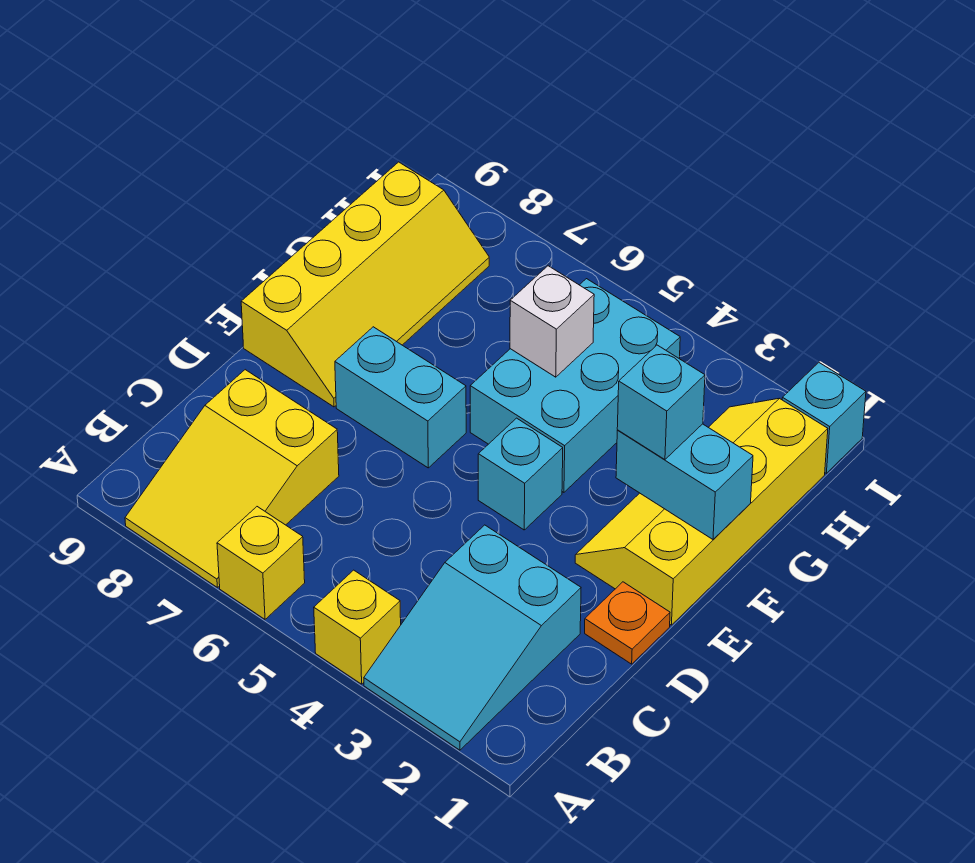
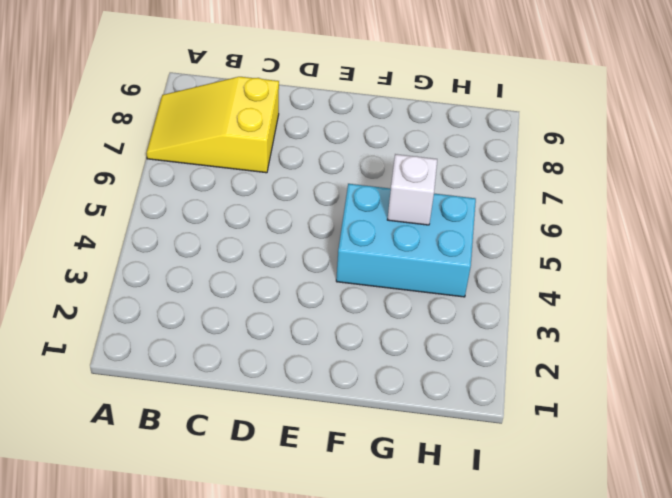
none -> cyan slope A2:C3 level 1 top C
none -> yellow brick A4 level 1
none -> yellow brick A6 level 1

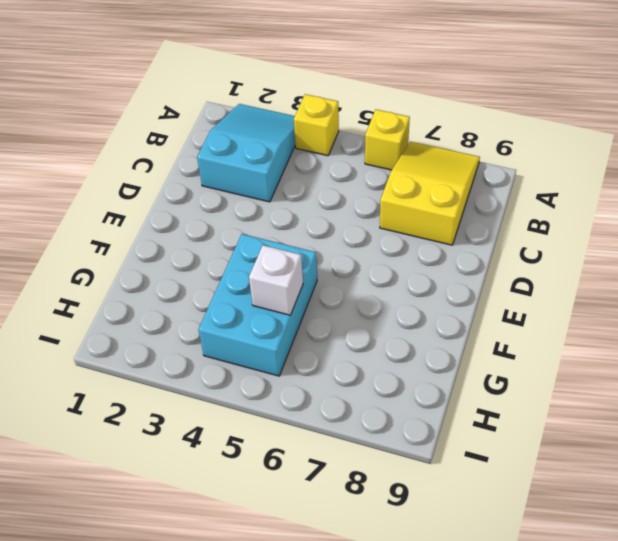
none -> orange plate D1 level 1
none -> yellow slope E1:H2 level 1 top 1
none -> cyan brick E4 level 1

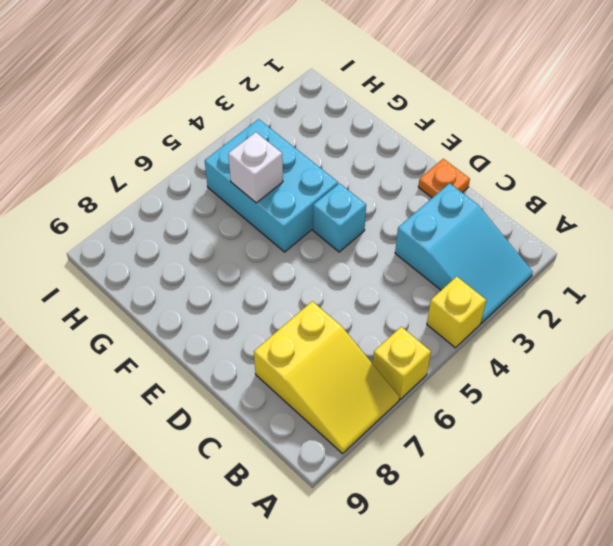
none -> yellow slope E1:H2 level 1 top 1
none -> cyan brick E6:E7 level 1
none -> yellow slope E8:H9 level 1 top 9

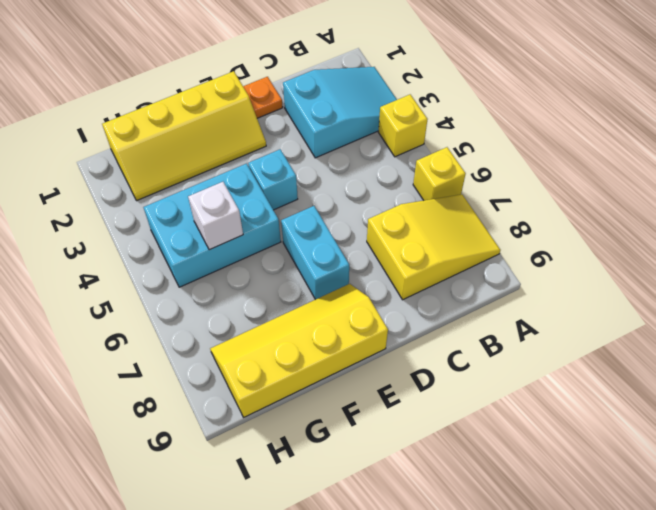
none -> cyan brick I1 level 1
none -> cyan brick F1:F2 level 2
none -> cyan brick F2 level 3

